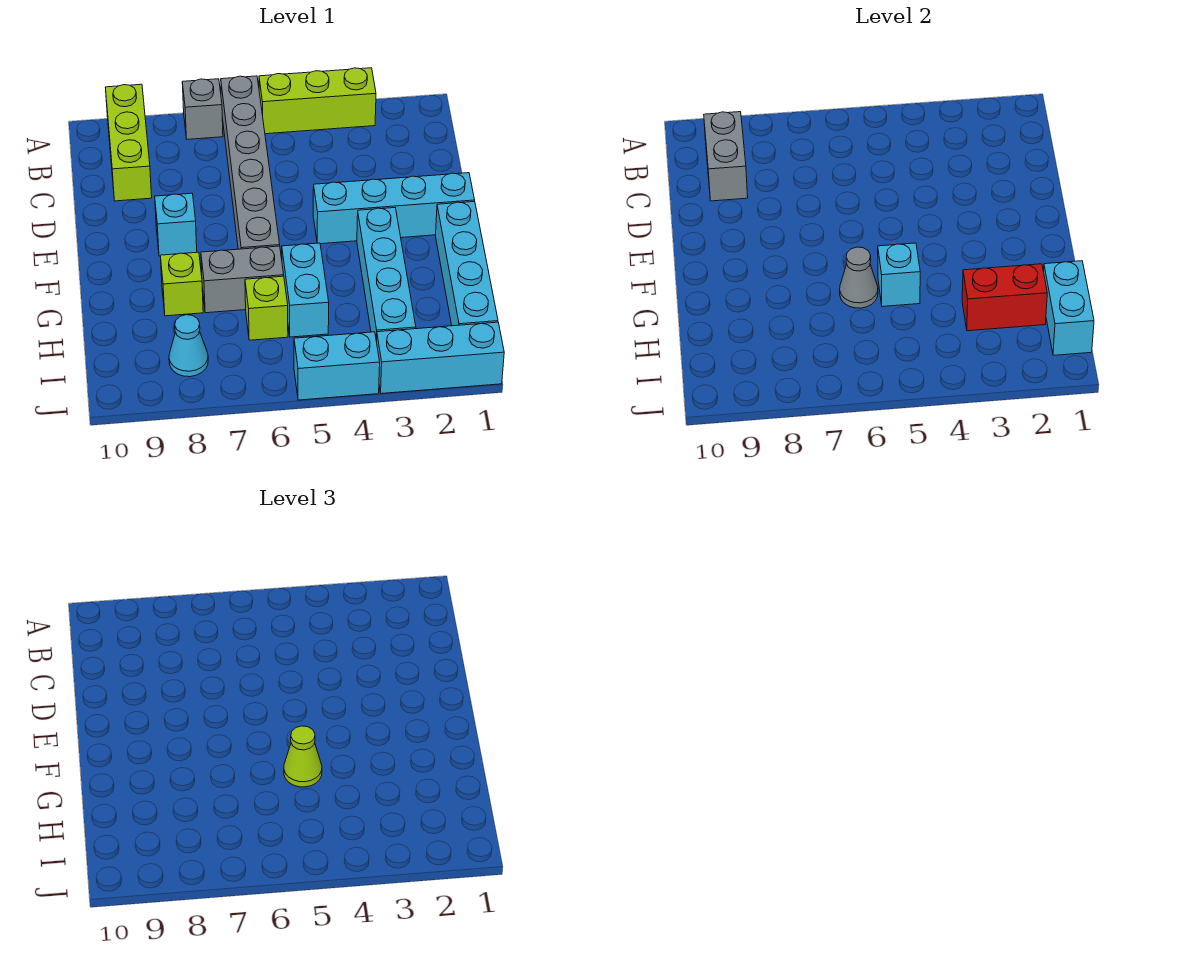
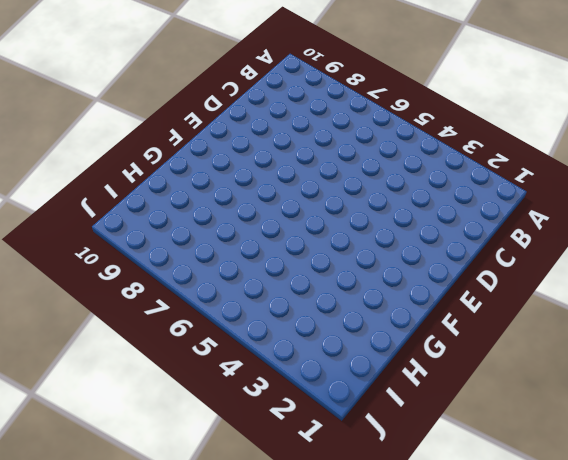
none -> lime brick A3:A5 level 1
none -> grey brick A6:F6 level 1
none -> grey brick A7 level 1

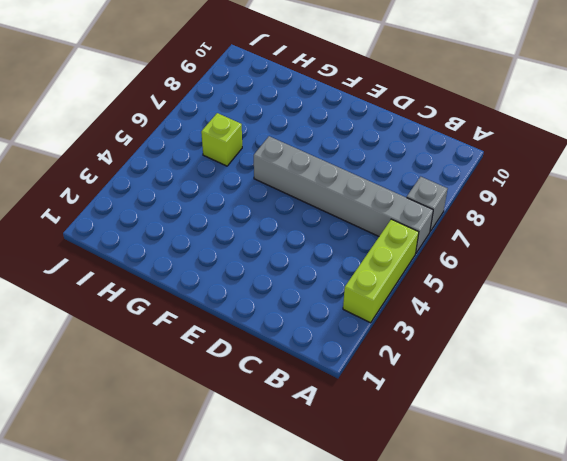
none -> lime brick A9:C9 level 1
none -> cyan brick E1:E4 level 1
none -> cyan brick E8 level 1

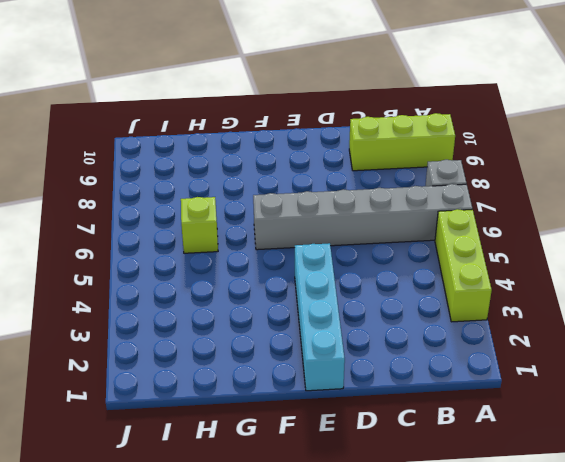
none -> cyan brick E8 level 1
none -> cyan brick F1:I1 level 1
none -> cyan brick F3:I3 level 1

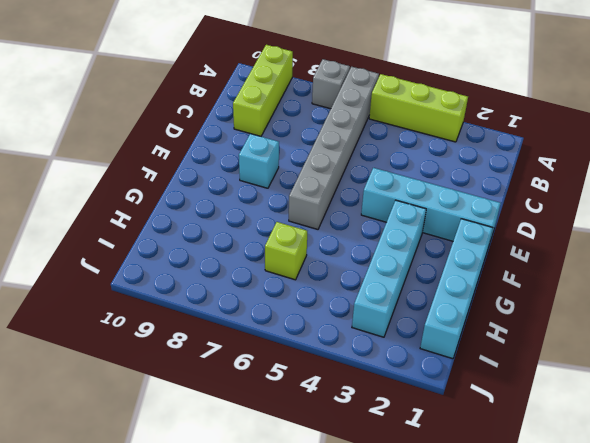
none -> cyan brick G5:H5 level 1
none -> grey brick G6:G7 level 1
none -> lime brick G8 level 1

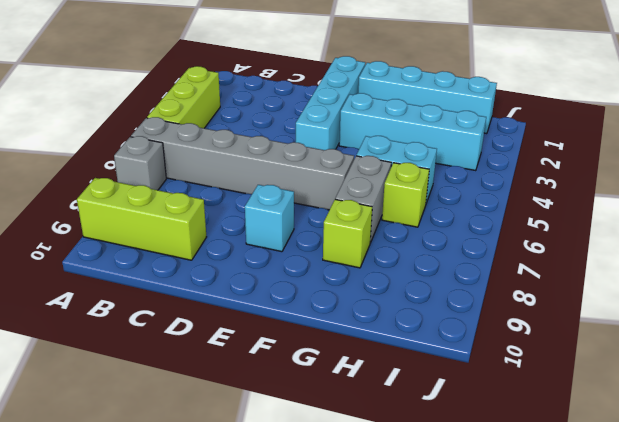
none -> cyan cone I8 level 1
none -> cyan brick J1:J3 level 1
none -> cyan brick J4:J5 level 1

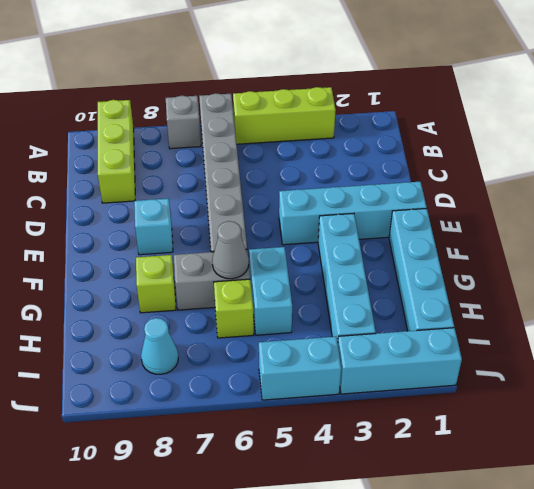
none -> grey brick B9:C9 level 2
none -> cyan brick G5 level 2
none -> cyan brick H1:I1 level 2

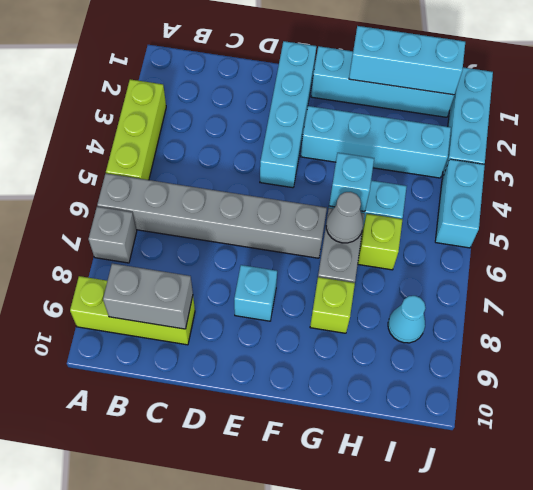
cyan brick G1:I1 level 2 -> cyan brick H1:I1 level 2
none -> red brick H2:H3 level 2
none -> lime cone G5 level 3

